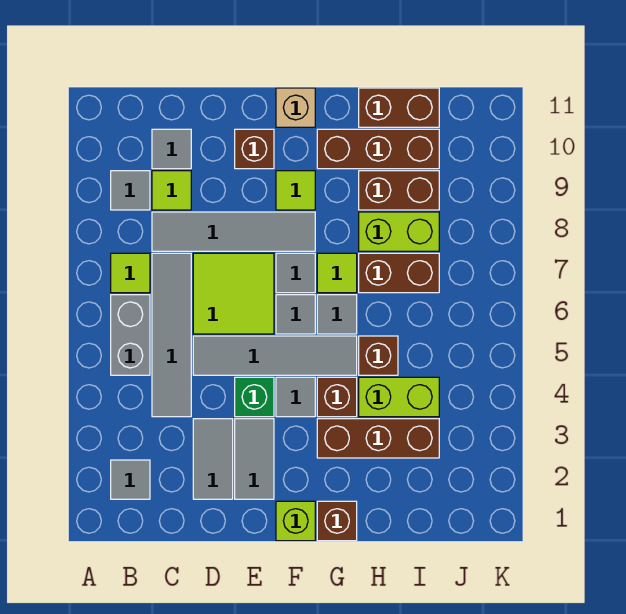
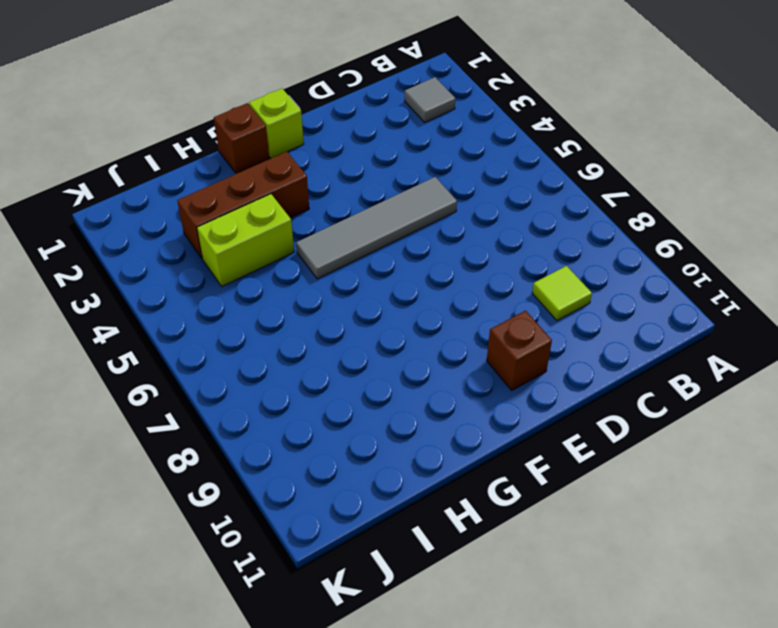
none -> grey brick B5:B6 level 1
none -> lime tile B7 level 1
none -> grey tile B9 level 1
none -> grey tile C4:C7 level 1

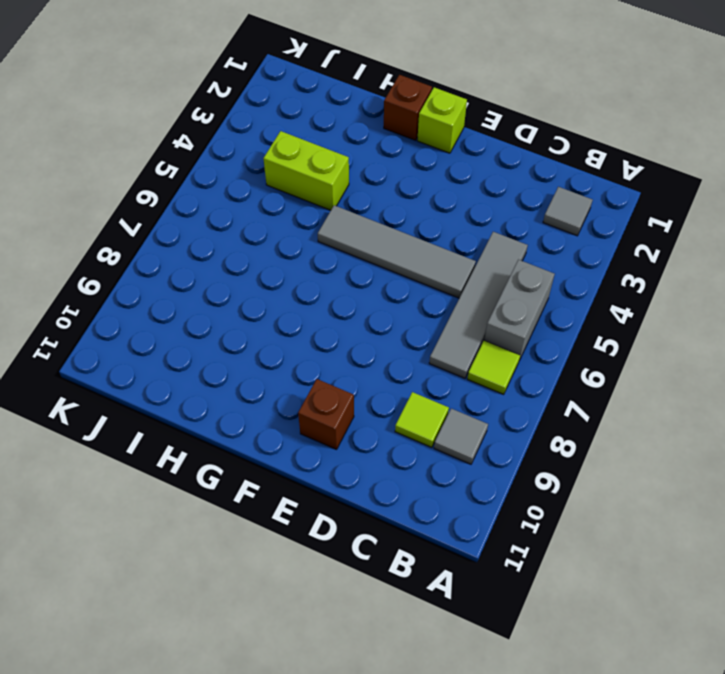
none -> grey tile C8:F8 level 1
none -> grey tile C10 level 1
none -> grey tile D2:D3 level 1
none -> lime tile D6:E7 level 1

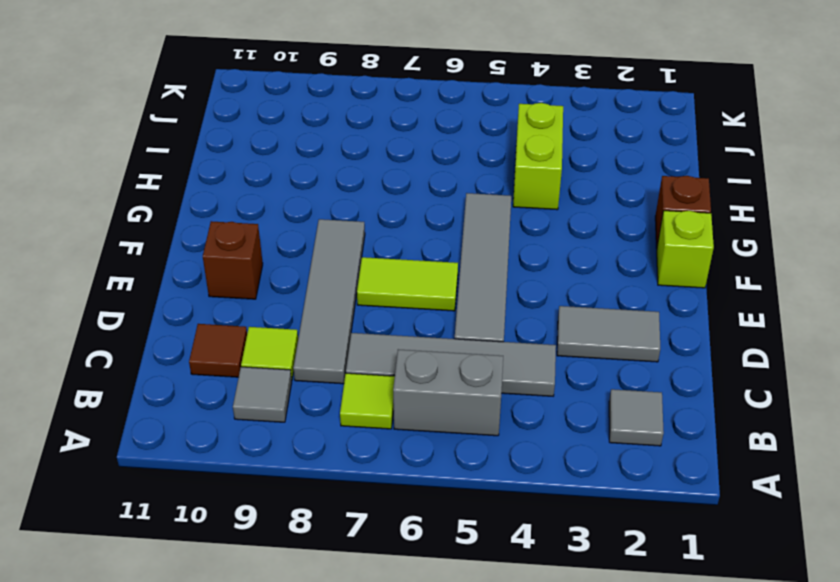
brown tile C10 level 1 -> grey tile C10 level 1
lime tile E6:E7 level 1 -> lime tile D6:E7 level 1
none -> grey tile E2:E3 level 1
none -> green brick E4 level 1
none -> grey tile F4 level 1
none -> grey tile F6 level 1

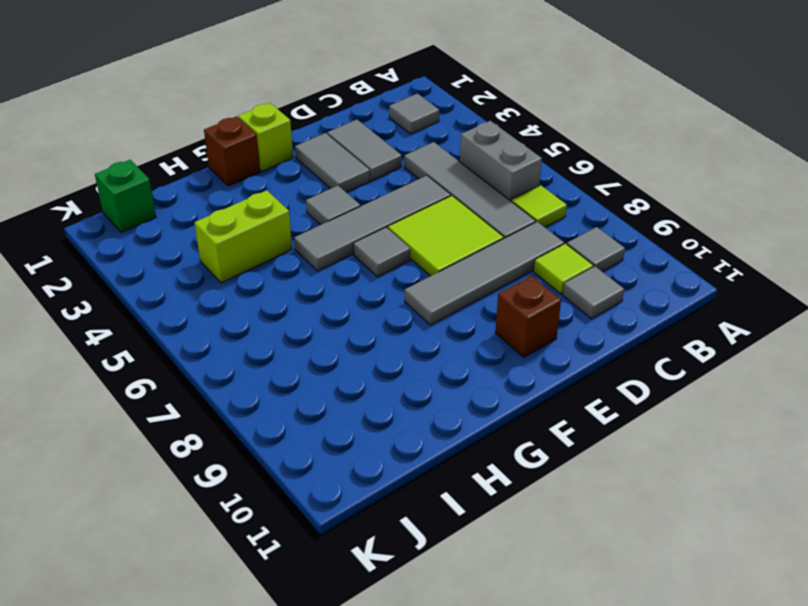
green brick J1 level 1 -> green brick E4 level 1
none -> grey tile F7 level 1
none -> lime tile F9 level 1
none -> tan brick F11 level 1
none -> brown brick G3:I3 level 1

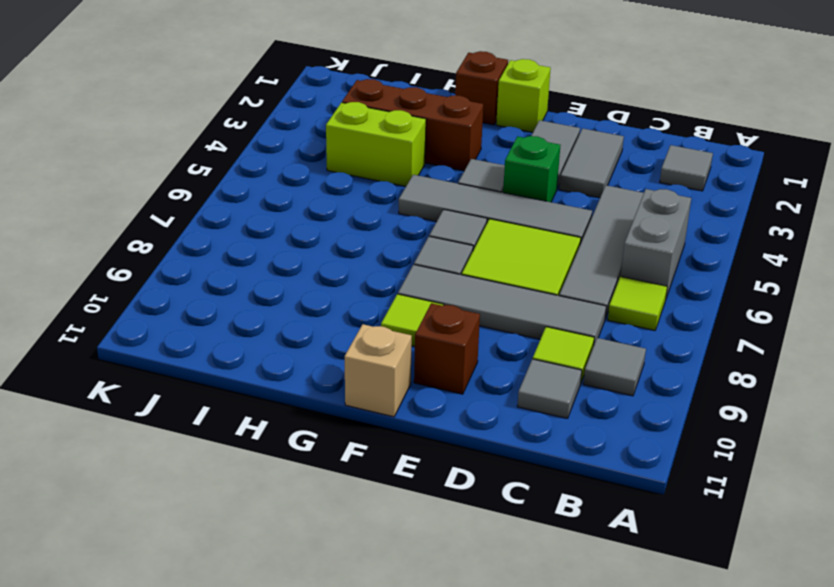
none -> brown brick G4 level 1
none -> grey tile G6 level 1
none -> lime tile G7 level 1
none -> brown brick G10:I10 level 1

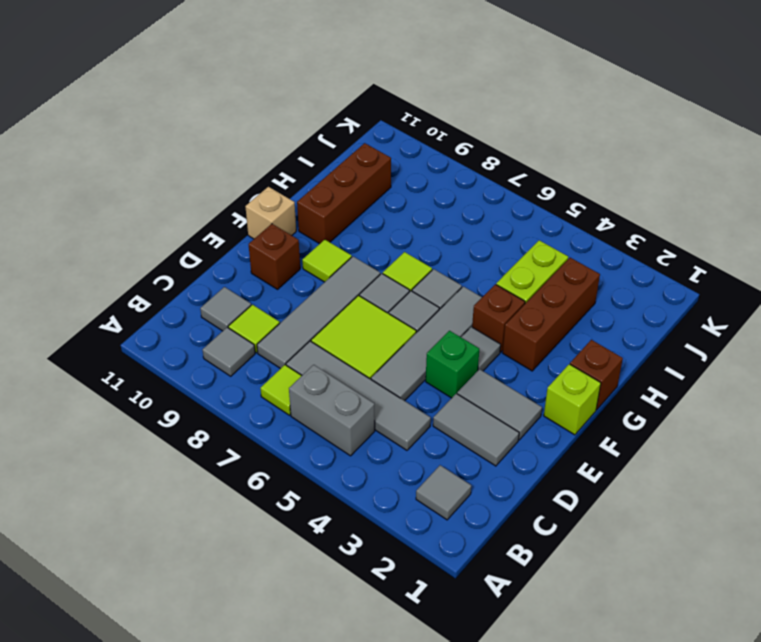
none -> brown brick H5 level 1
none -> brown brick H7:I7 level 1
none -> lime brick H8:I8 level 1
none -> brown brick H9:I9 level 1

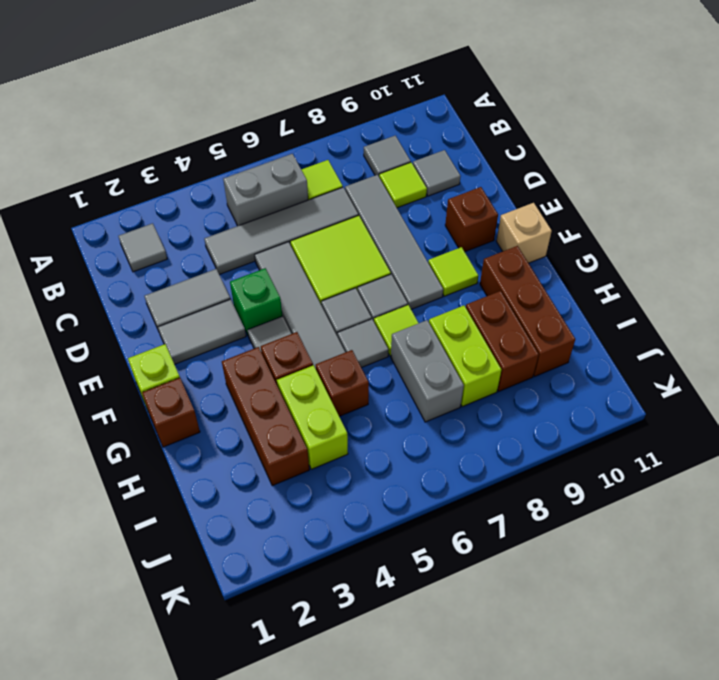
grey brick H7:I7 level 1 -> brown brick H7:I7 level 1
none -> brown brick H11:I11 level 1

